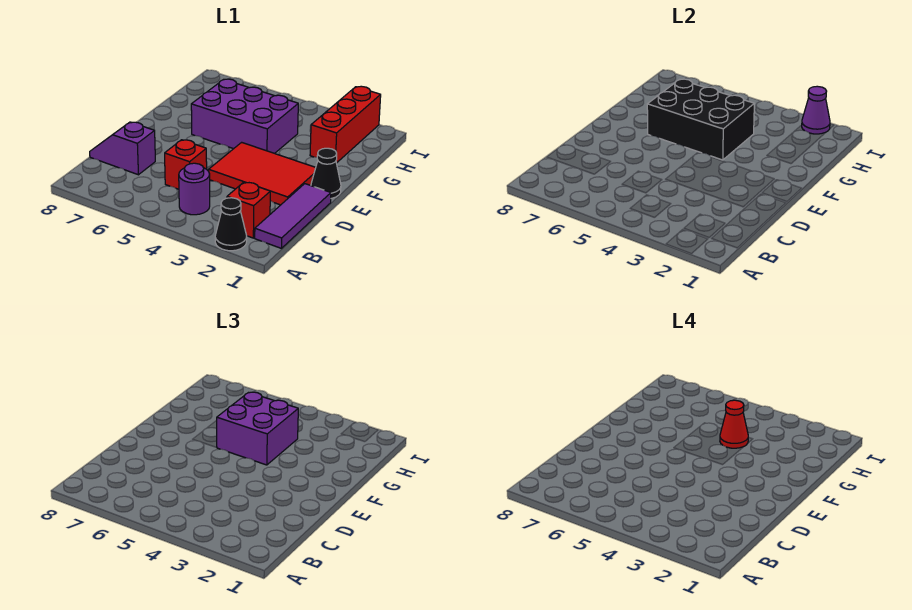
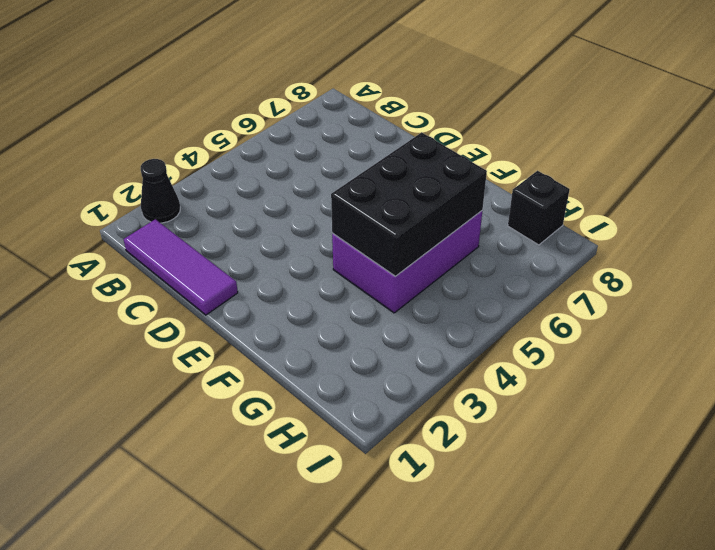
black brick H8 level 1 -> none
none -> red brick B2 level 1
none -> purple round brick B4 level 1
none -> red brick C5 level 1

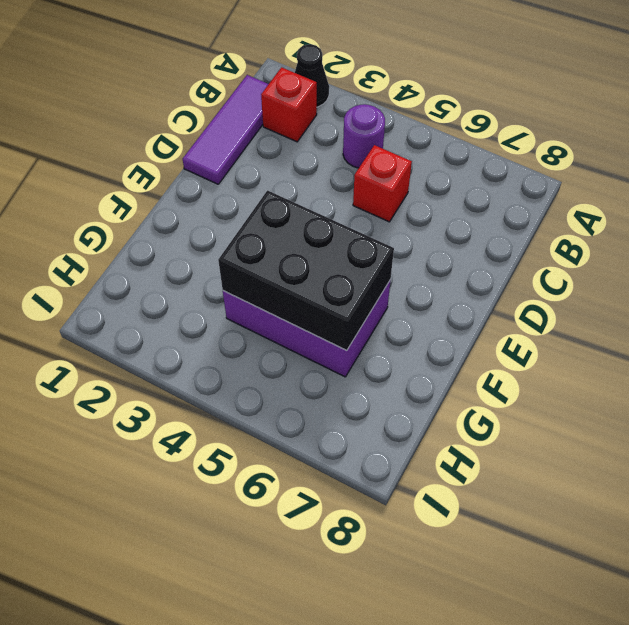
none -> purple slope C7:C8 level 1 top 7
none -> red tile D2:E4 level 1
none -> black cone E1 level 1

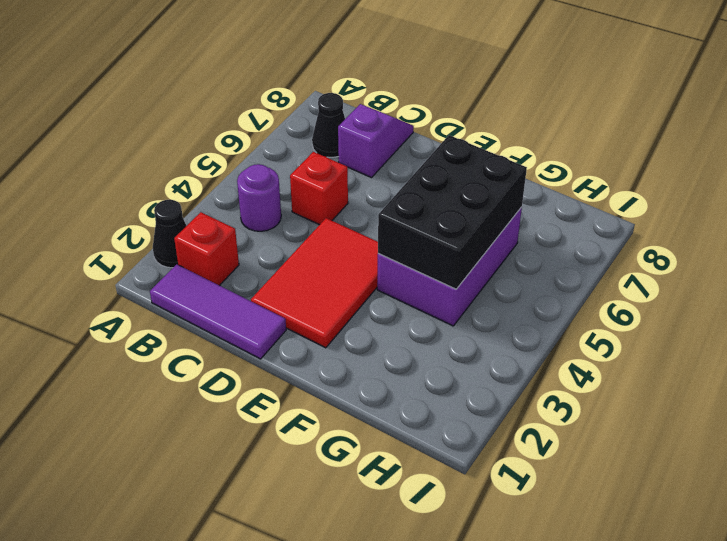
black cone B7 level 1 -> black cone E1 level 1
none -> red brick G2:I2 level 1
none -> purple cone I2 level 2
none -> purple brick F4:G5 level 3

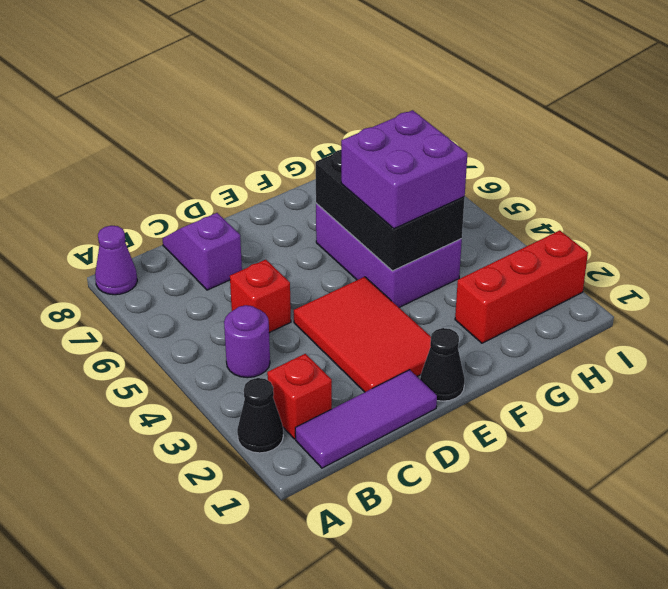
purple cone A8 level 1 -> purple cone I2 level 2
none -> red cone G4 level 4

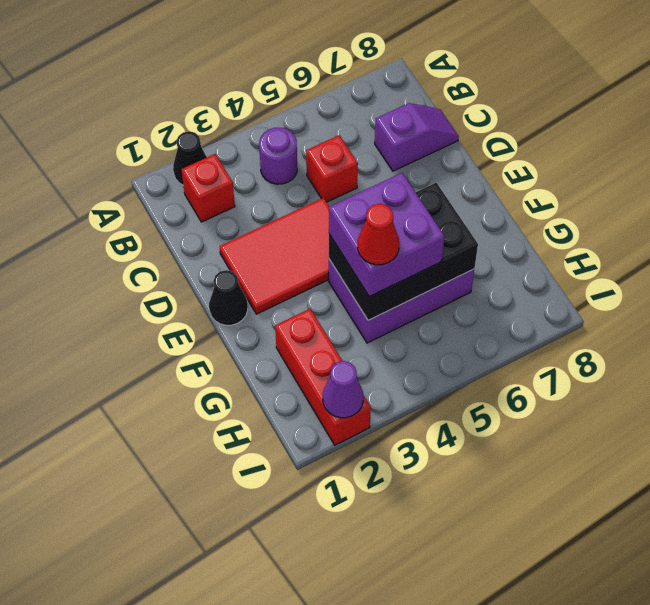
none -> purple tile B1:D1 level 1

